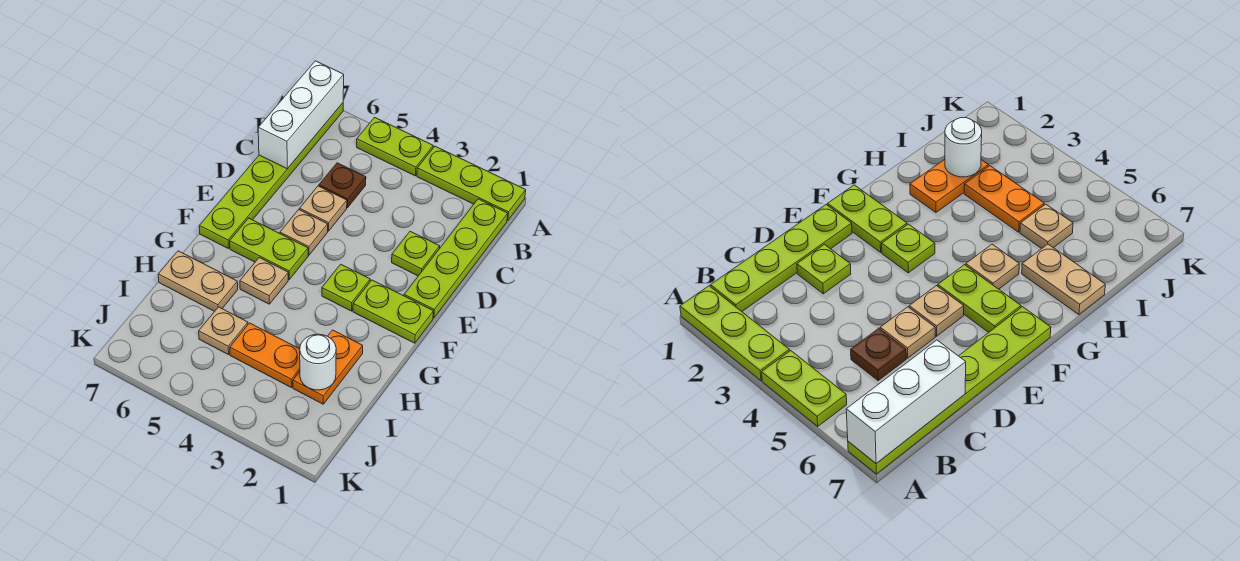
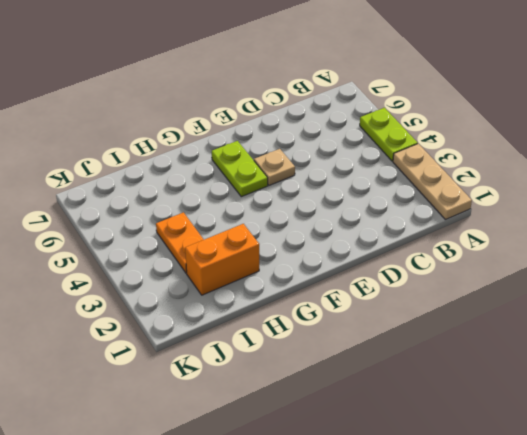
tan plate A1:A3 level 1 -> lime plate A1:A3 level 1
orange brick H2:I2 level 1 -> orange plate H2:I2 level 1
none -> lime plate A7:F7 level 1
none -> lime plate B1:E1 level 1
none -> brown plate C5 level 1

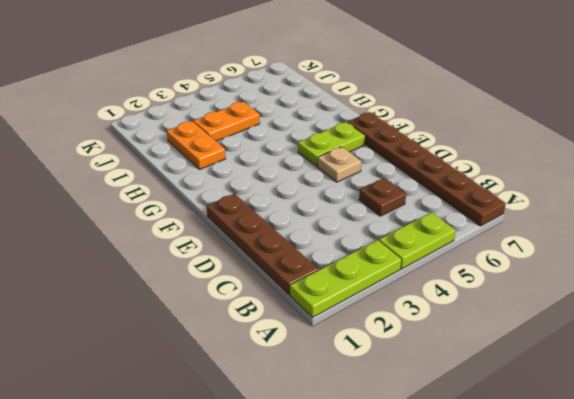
brown plate A7:F7 level 1 -> lime plate A7:F7 level 1
brown plate B1:E1 level 1 -> lime plate B1:E1 level 1
none -> lime plate D2 level 1
none -> tan plate D5 level 1
none -> lime plate F1:F2 level 1

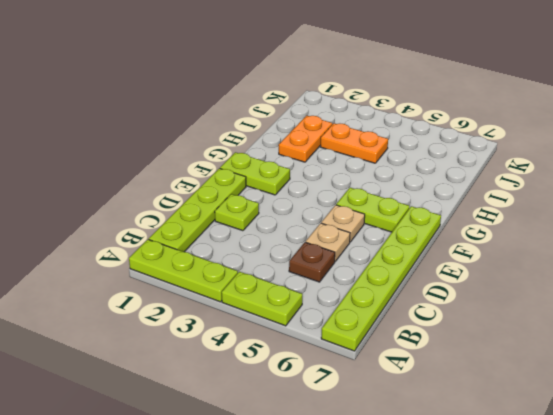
none -> lime plate F3 level 1
none -> tan plate G5 level 1
none -> tan plate H6:H7 level 1

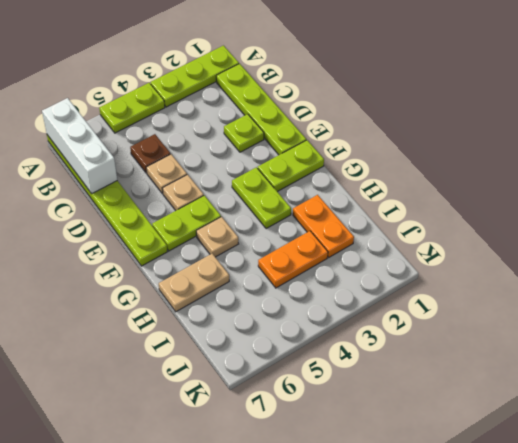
lime plate F3:G3 level 1 -> lime plate F3 level 1
none -> tan plate I5 level 1
none -> white round brick I2 level 2

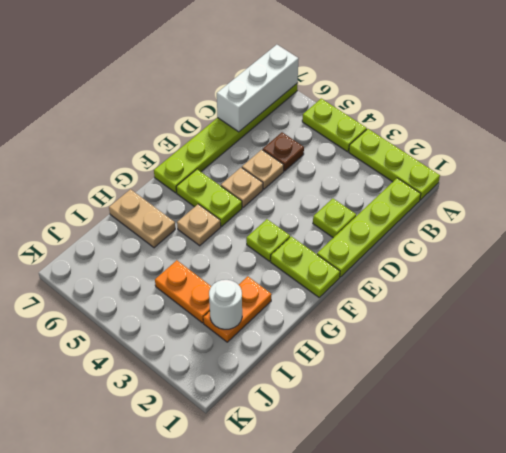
none -> tan plate I5 level 1

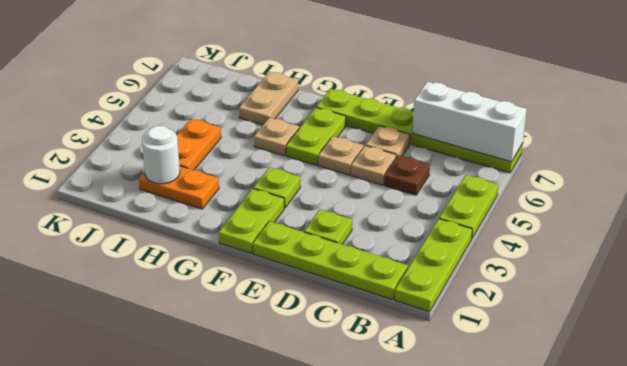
tan plate D6 level 1 -> tan plate I5 level 1

